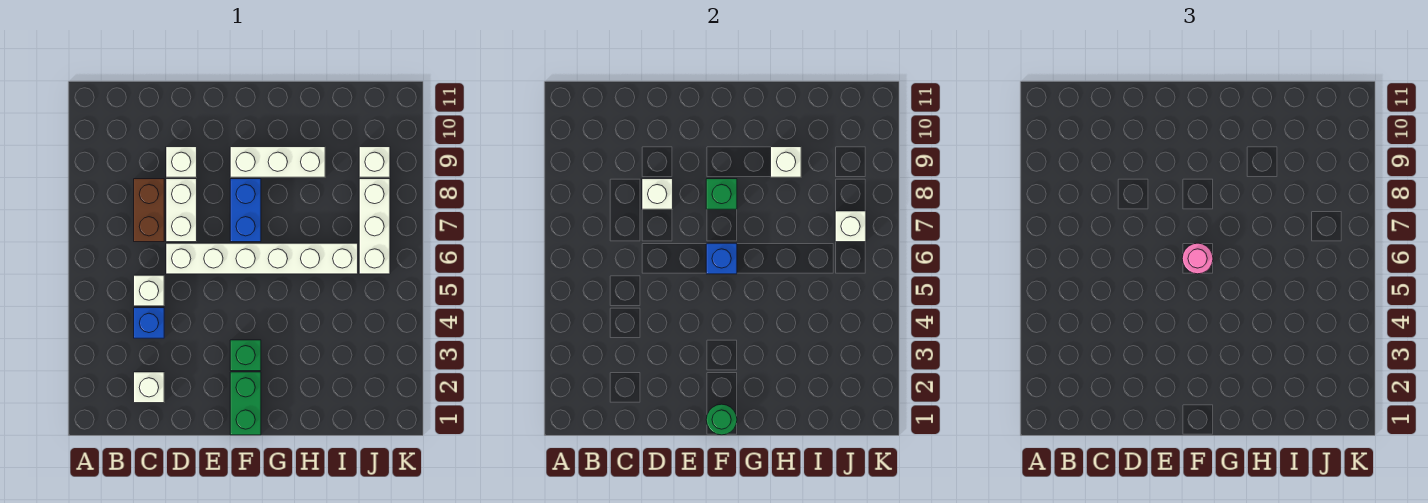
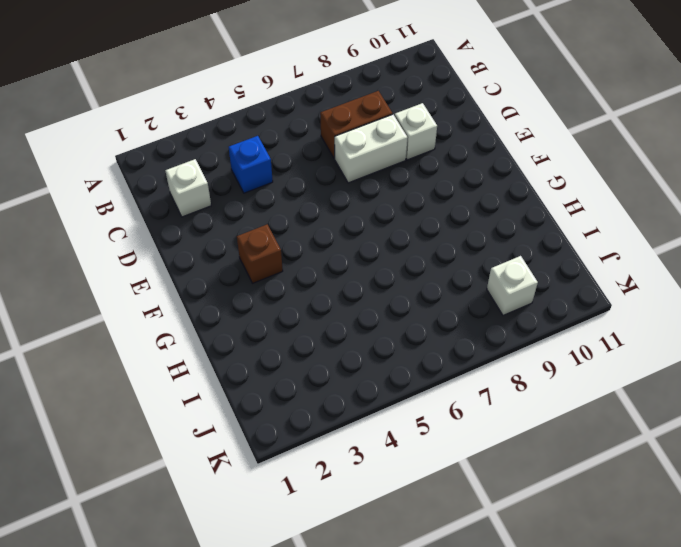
brown brick F3 level 1 -> green brick F3 level 1
none -> white brick C5 level 1
none -> white brick D6:I6 level 1
none -> green brick F1:F2 level 1

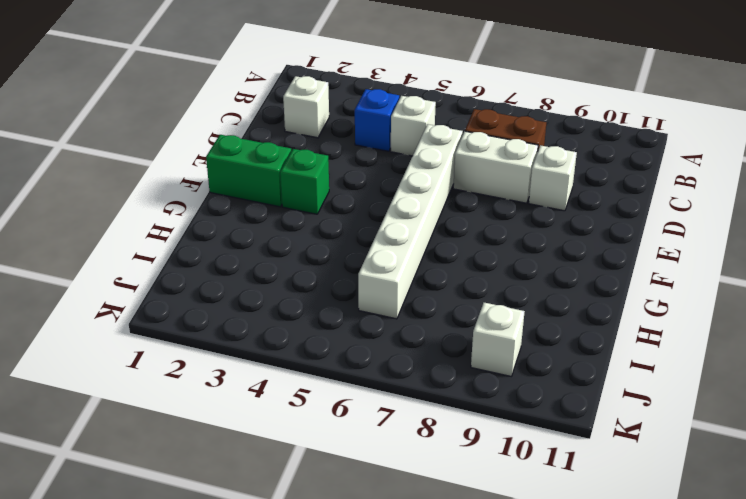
none -> blue brick F7:F8 level 1
none -> white brick F9:H9 level 1
none -> white brick J6:J8 level 1

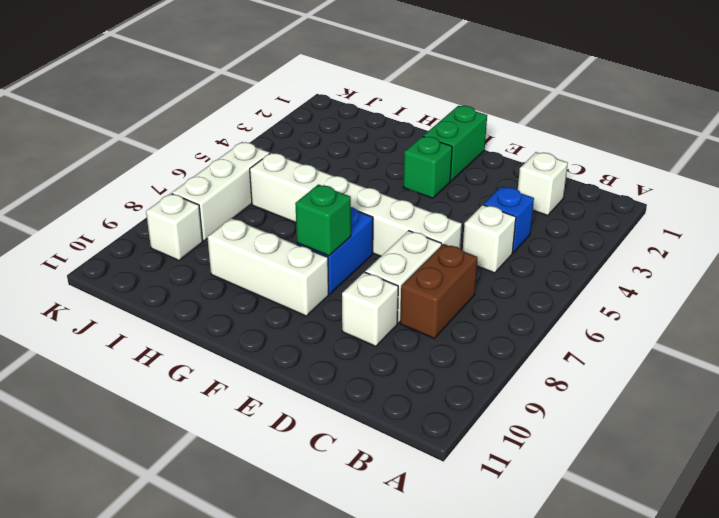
none -> white brick D8 level 2
none -> green round brick F1 level 2
none -> blue brick F6 level 2

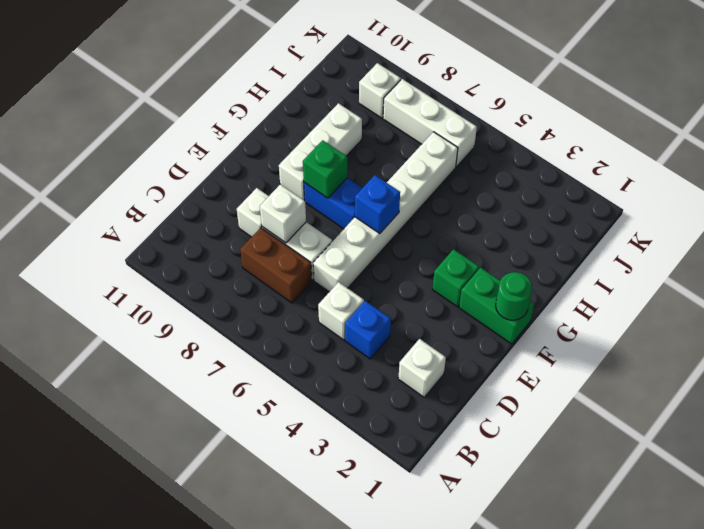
none -> white brick H9 level 2
none -> white brick J7 level 2
none -> pink round brick F6 level 3

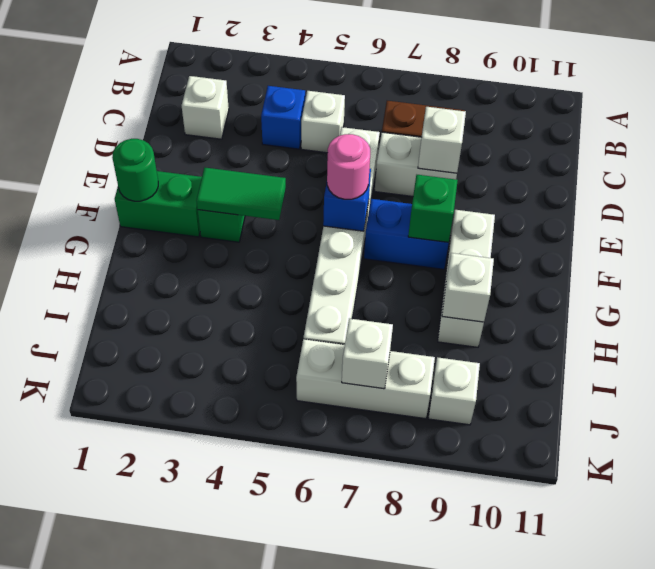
green tile F3:F4 level 2 -> none
none -> white brick D9 level 1

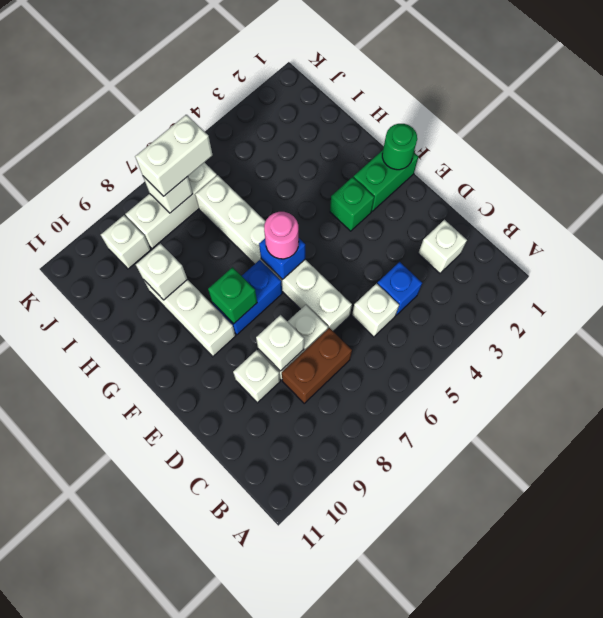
white brick J6:J7 level 3 -> none

